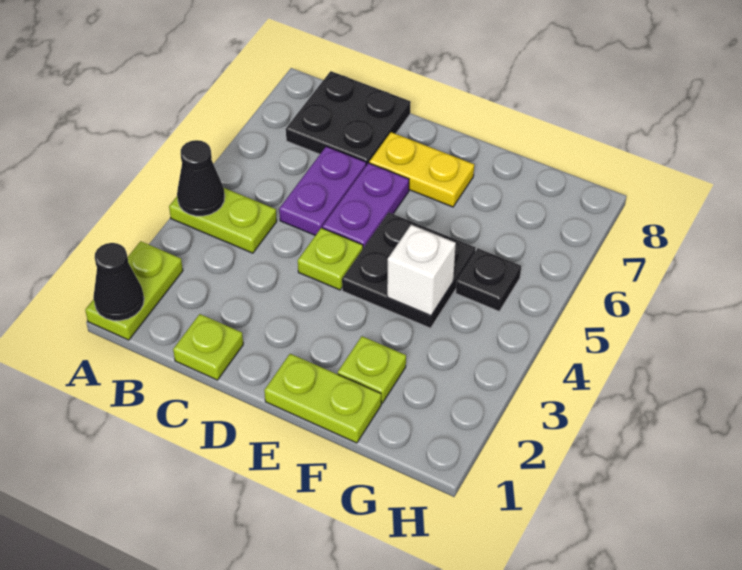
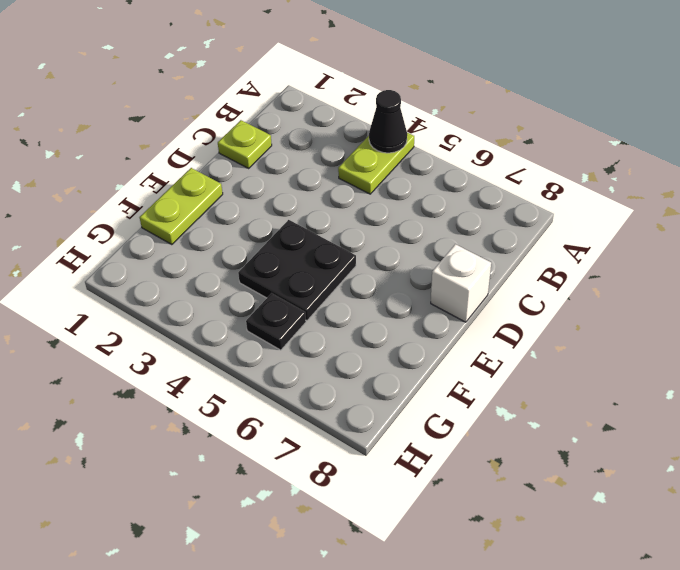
white brick D8 level 1 -> white brick F4 level 2
none -> lime plate A1:A2 level 1
none -> black plate B7:C8 level 1
none -> purple plate C5:C6 level 1

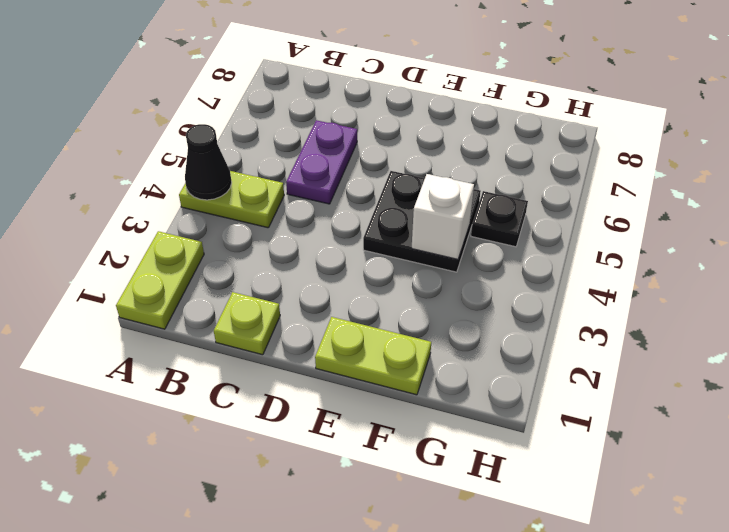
none -> black plate B7:C8 level 1
none -> lime plate D4 level 1
none -> purple plate D5:D6 level 1

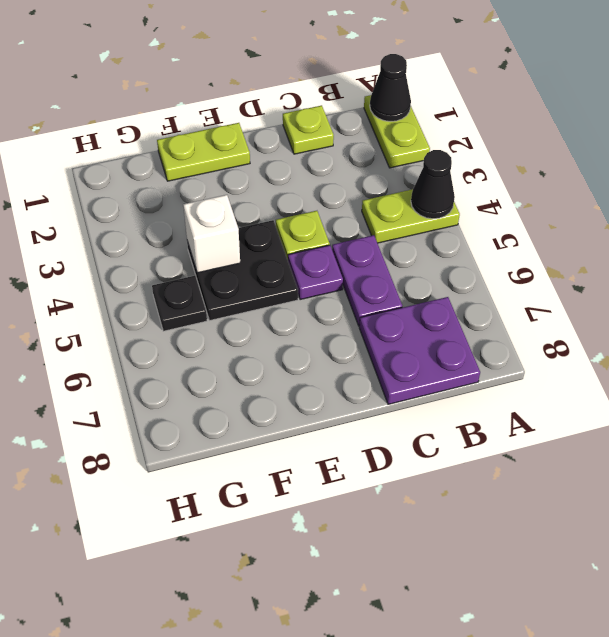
purple plate B7:C8 level 1 -> black plate B7:C8 level 1
purple plate D5 level 1 -> purple plate D5:D6 level 1
none -> yellow plate D7:E7 level 1
none -> lime plate F2 level 1

